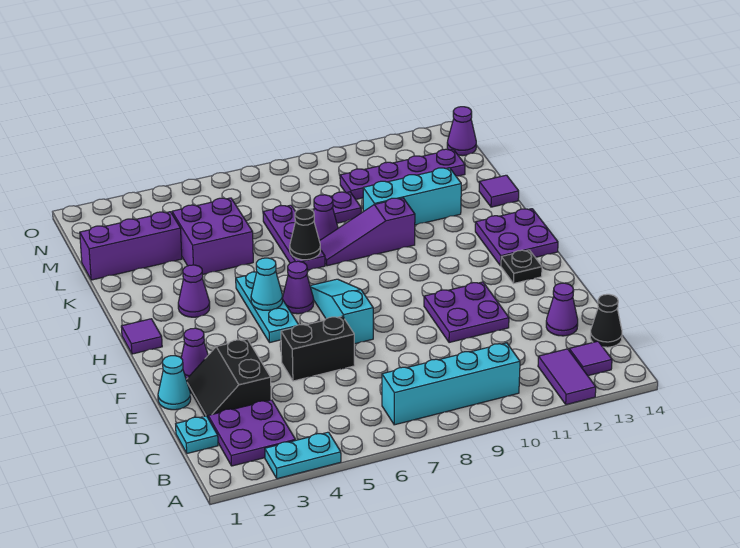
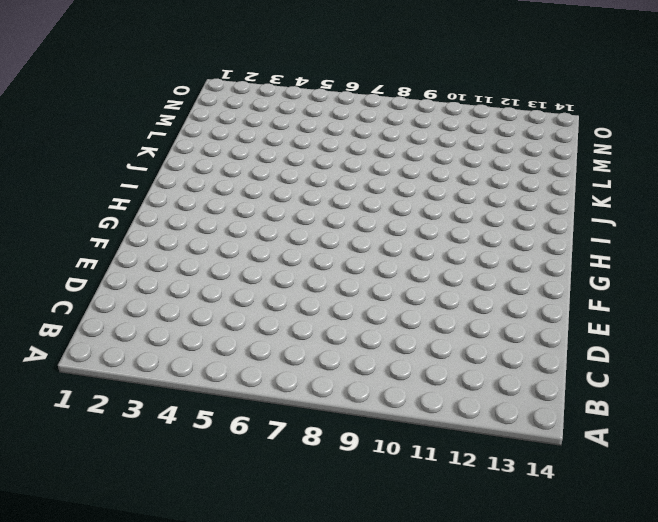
none -> cyan plate A3:A4 level 1
none -> purple tile A12:B12 level 1
none -> purple plate B2:C3 level 1
none -> cyan brick B7:B10 level 1

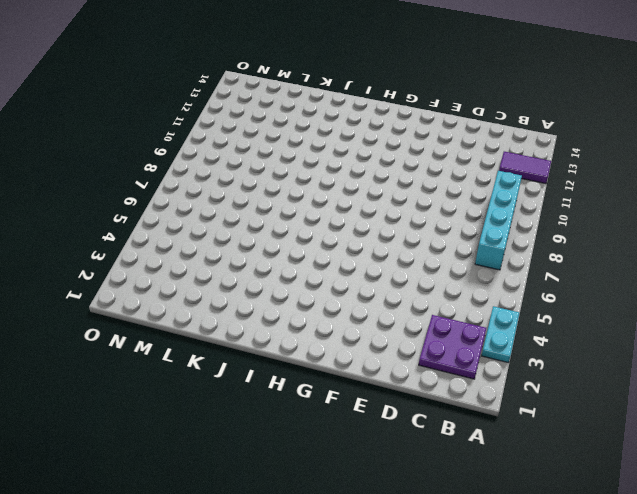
none -> purple tile B13 level 1
none -> cyan plate C1 level 1
none -> black cone C14 level 1
none -> black slope D2:E3 level 1 top 3

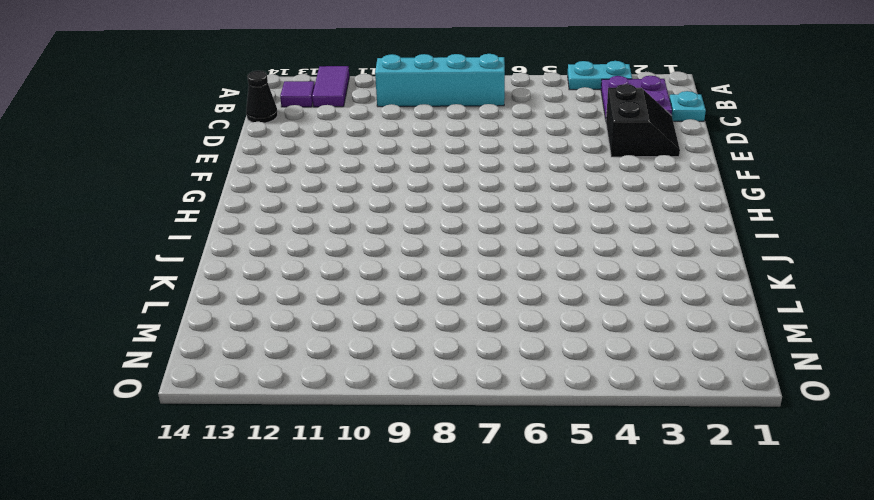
none -> purple cone D13 level 1
none -> cyan cone E1 level 1
none -> black brick E5:E6 level 1
none -> purple plate E10:F11 level 1

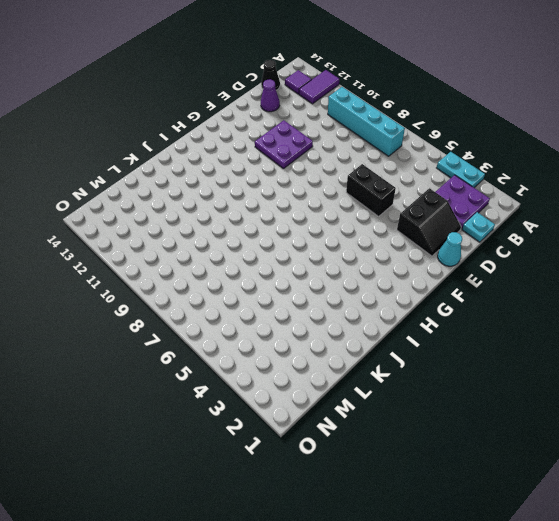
none -> purple cone F2 level 1
none -> cyan slope F7:H7 level 1 top F
none -> cyan plate G5:I5 level 1
none -> black plate G13 level 1

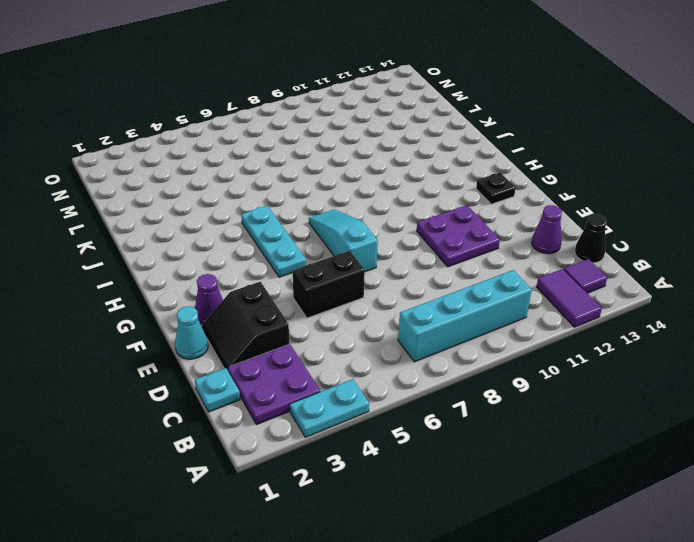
none -> purple tile H1 level 1
none -> purple cone H6 level 1
none -> purple plate H13:I14 level 1
none -> purple cone I3 level 1

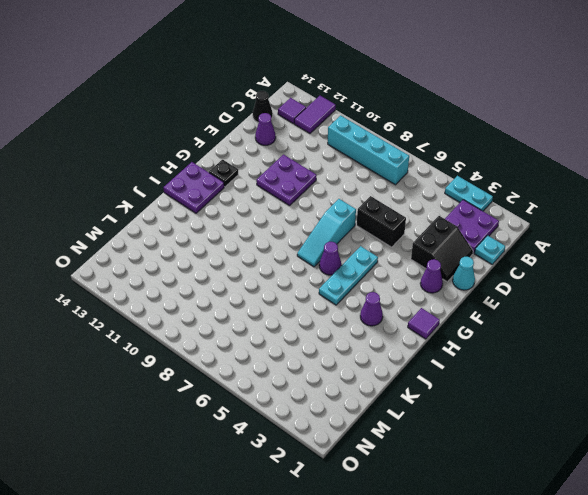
none -> purple plate J7:L7 level 1
none -> purple slope J8:J10 level 1 top 10
none -> purple brick K4:L5 level 1
none -> purple cone K8 level 1

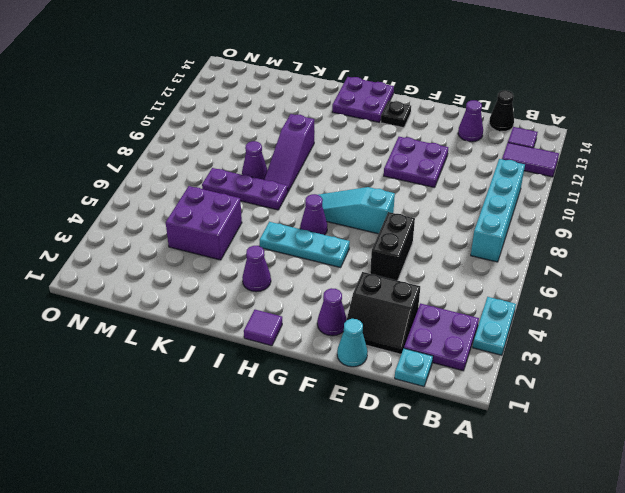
none -> cyan brick K10:K12 level 1
none -> purple tile K14 level 1
none -> purple brick L1:L3 level 1
none -> purple plate L9 level 1

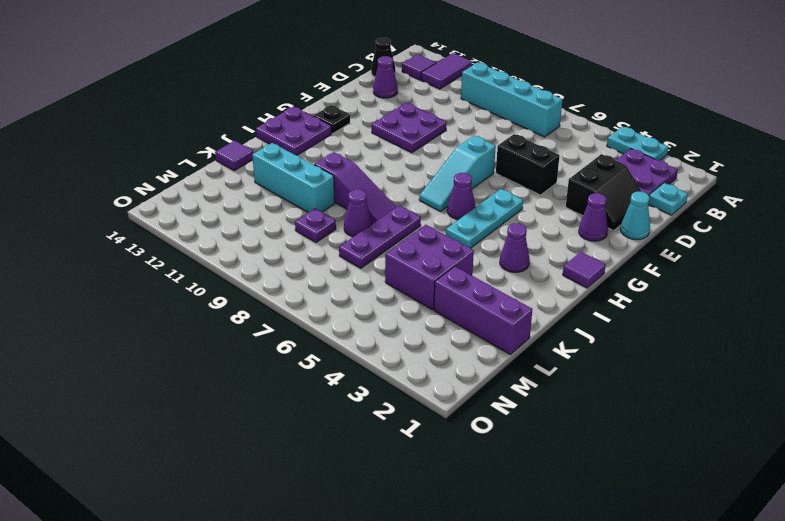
none -> purple plate M10:M13 level 1
none -> purple cone N14 level 1
none -> cyan cone H5 level 2
none -> black cone J7 level 2

